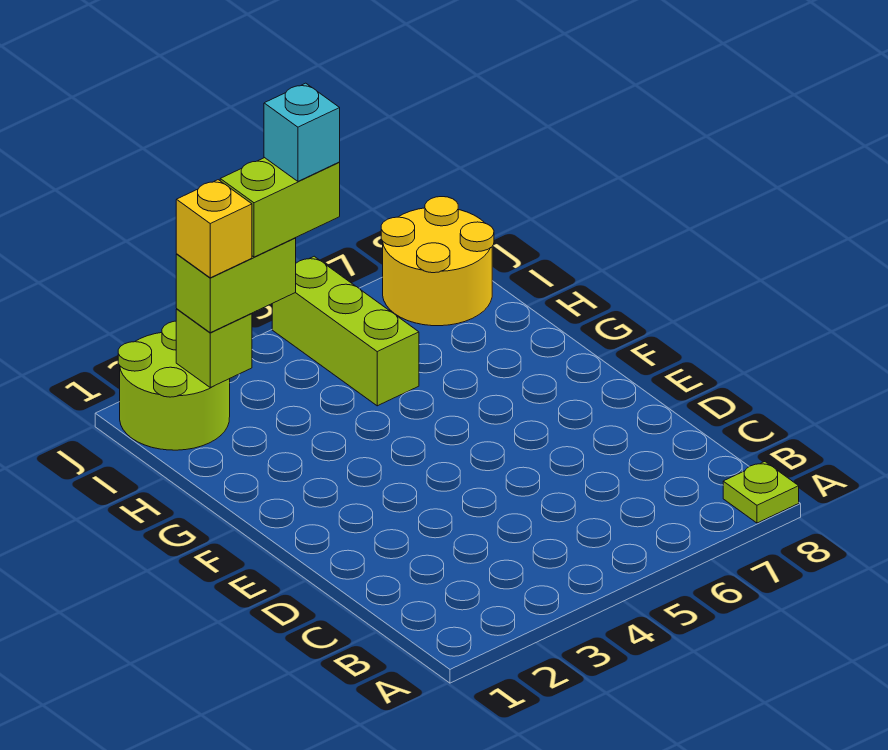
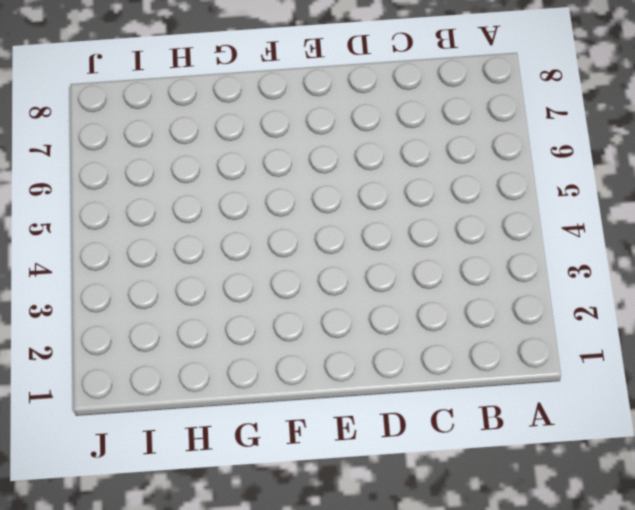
none -> lime plate A8 level 1
none -> lime brick H5:J5 level 1

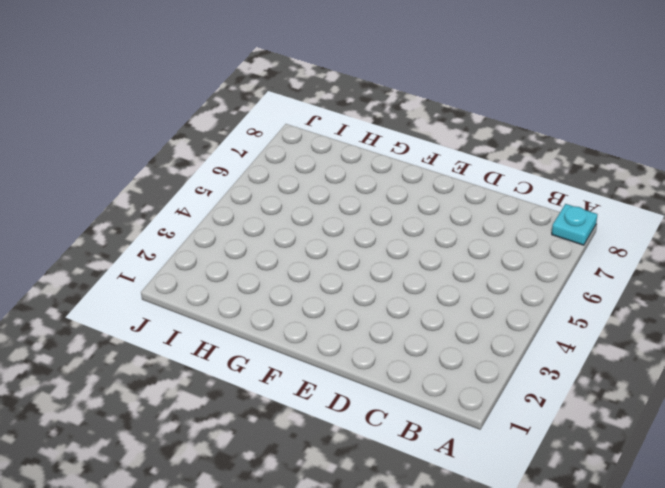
cyan plate A8 level 1 -> lime plate A8 level 1
none -> lime brick H5:J5 level 1
none -> lime round brick I1:J2 level 1

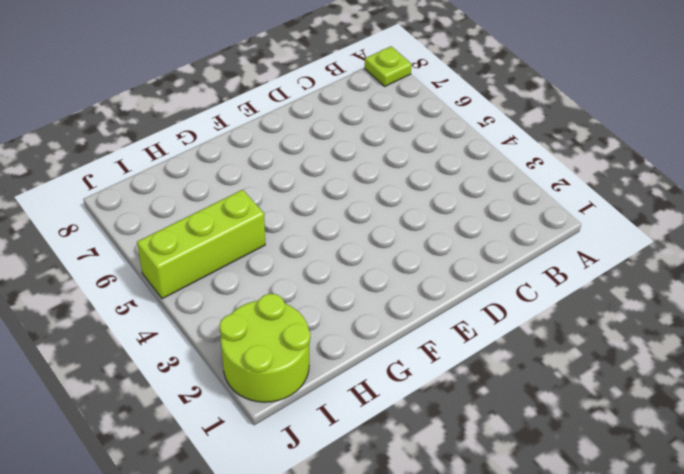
none -> yellow round brick I7:J8 level 1
none -> lime brick I2 level 2

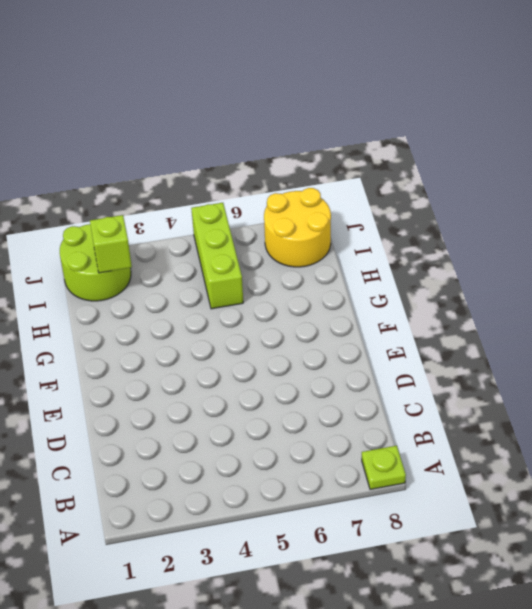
none -> lime brick I2:I3 level 3
none -> yellow brick I2 level 4

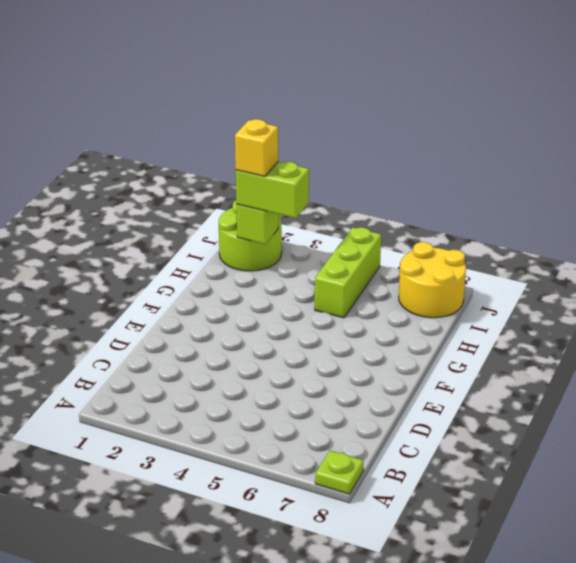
none -> lime brick I3:I4 level 4
none -> cyan brick I4 level 5

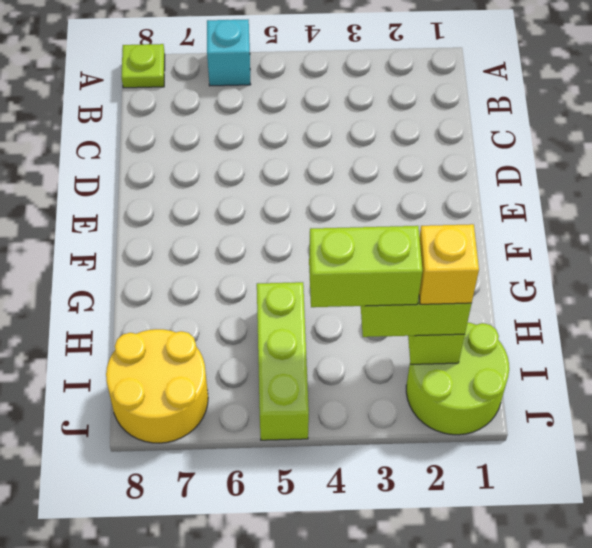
cyan brick A6 level 1 -> cyan brick I4 level 5

